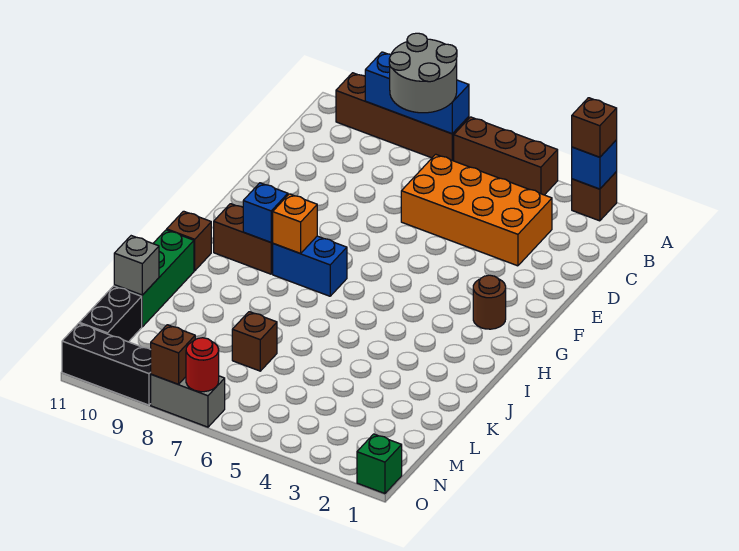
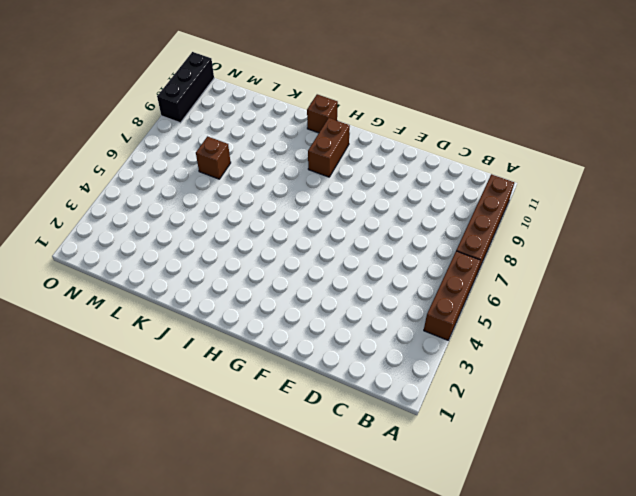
none -> brown brick A2 level 1
none -> orange brick C3:D6 level 1
none -> brown round brick G2 level 1

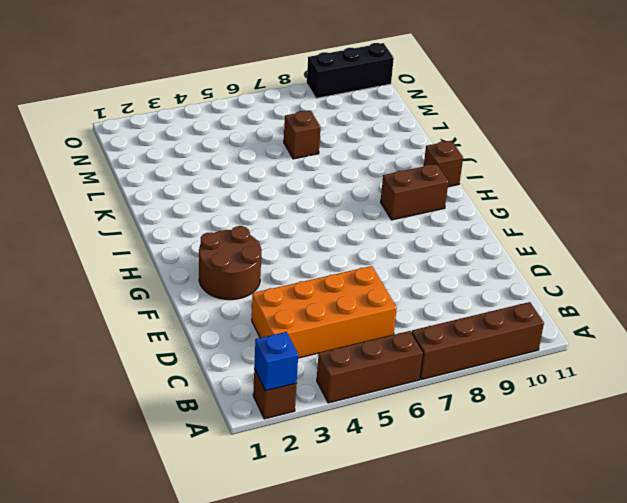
brown round brick F2:G3 level 1 -> brown round brick G2 level 1
none -> blue brick H7:H8 level 1
none -> green brick J11:L11 level 1
none -> black brick M11:N11 level 1

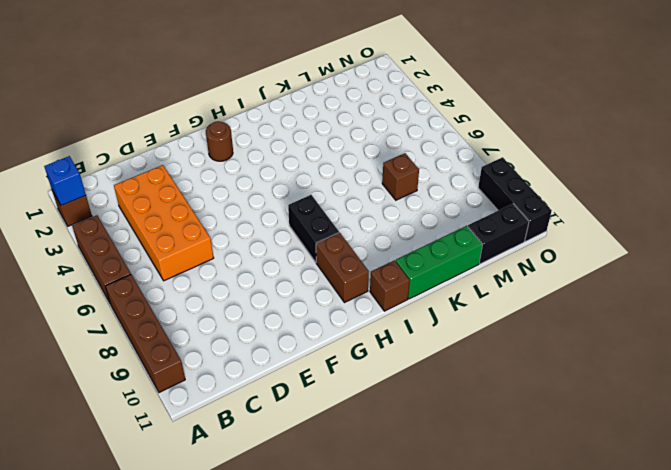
black brick H7:H8 level 1 -> blue brick H7:H8 level 1
none -> green brick O1 level 1
none -> grey brick O7:O8 level 1
none -> blue brick A7:A9 level 2

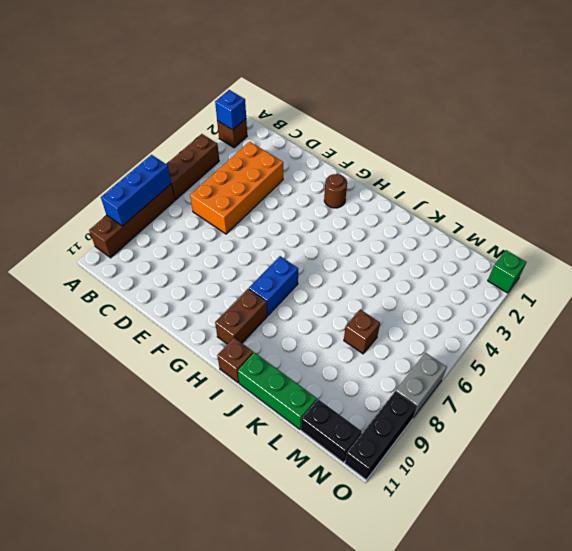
none -> orange brick H8 level 2
none -> blue brick H9 level 2
none -> grey brick L11 level 2

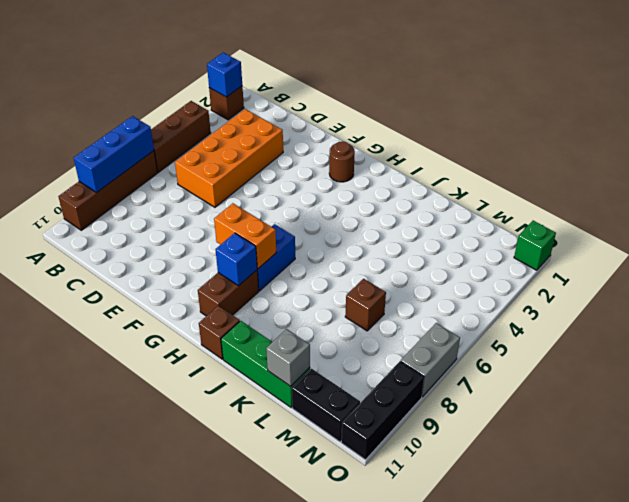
orange brick G8:H8 level 2 -> orange brick H8 level 2
none -> red round brick O7 level 2
none -> brown brick O8 level 2
none -> brown brick A2 level 3

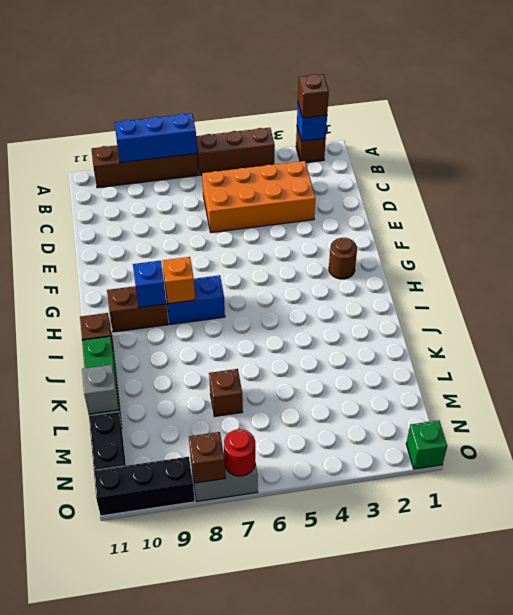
none -> grey round brick A7:B8 level 3

